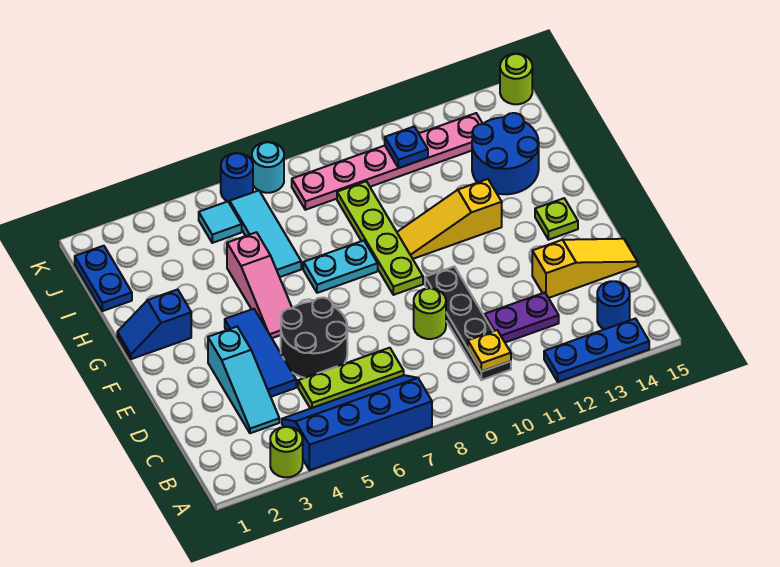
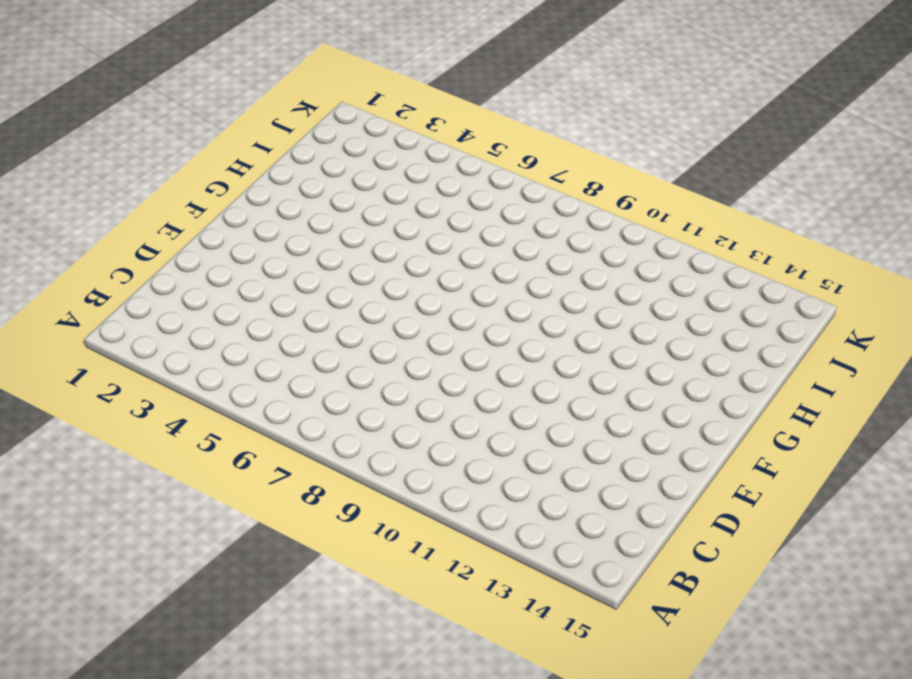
none -> lime round brick A3 level 1
none -> blue slope A4:B7 level 1 top A
none -> blue plate A12:A14 level 1

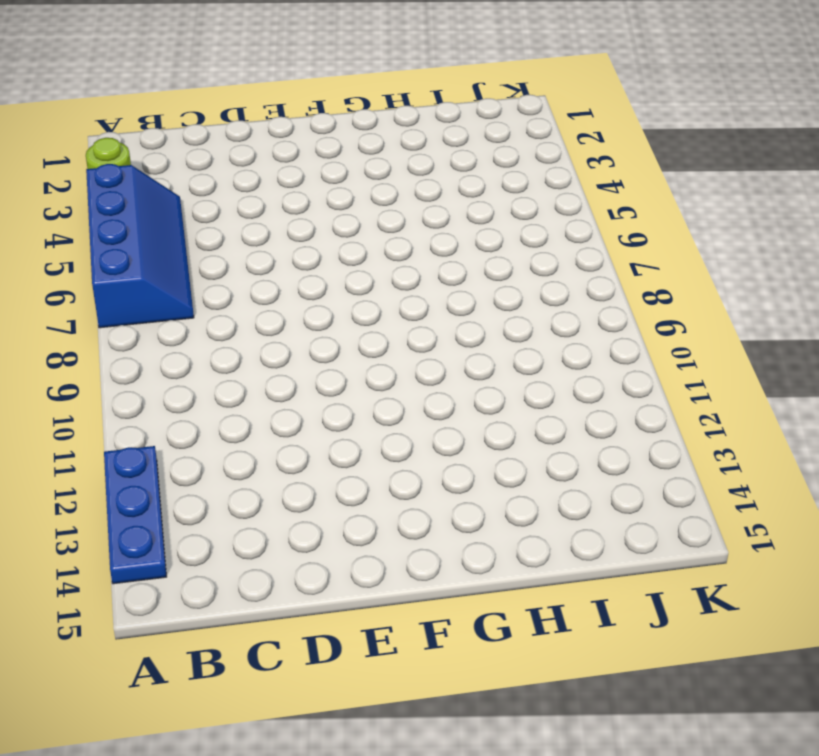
none -> black plate B10:E10 level 1
none -> blue round brick B14 level 1
none -> cyan slope C3:E3 level 1 top E

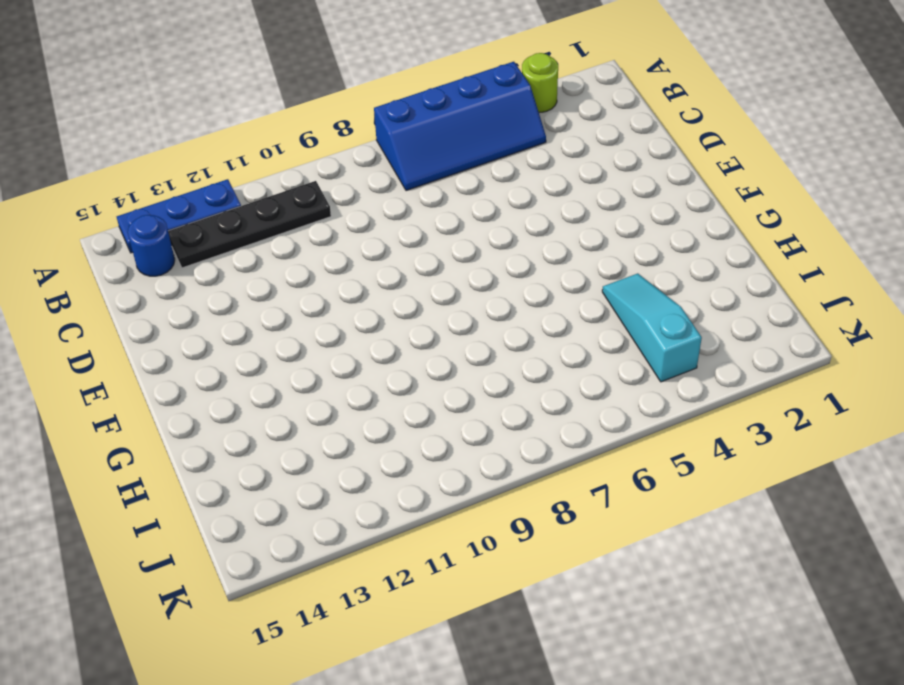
black plate B10:B13 level 1 -> black plate B10:E10 level 1
cyan slope H4:J4 level 1 top J -> cyan slope C3:E3 level 1 top E
none -> lime plate C5:C7 level 1
none -> purple plate C11:C12 level 1
none -> blue tile D4:F4 level 1

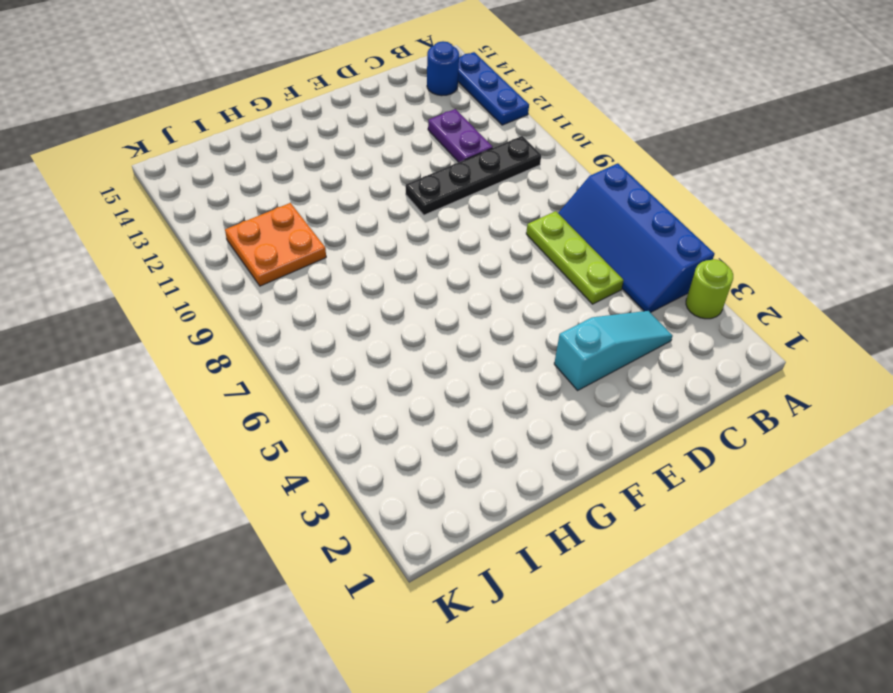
orange plate I10:J11 level 1 -> pink plate J8:J13 level 1
none -> blue tile D4:F4 level 1
none -> black round brick D5:E6 level 1
none -> lime round brick D9 level 1

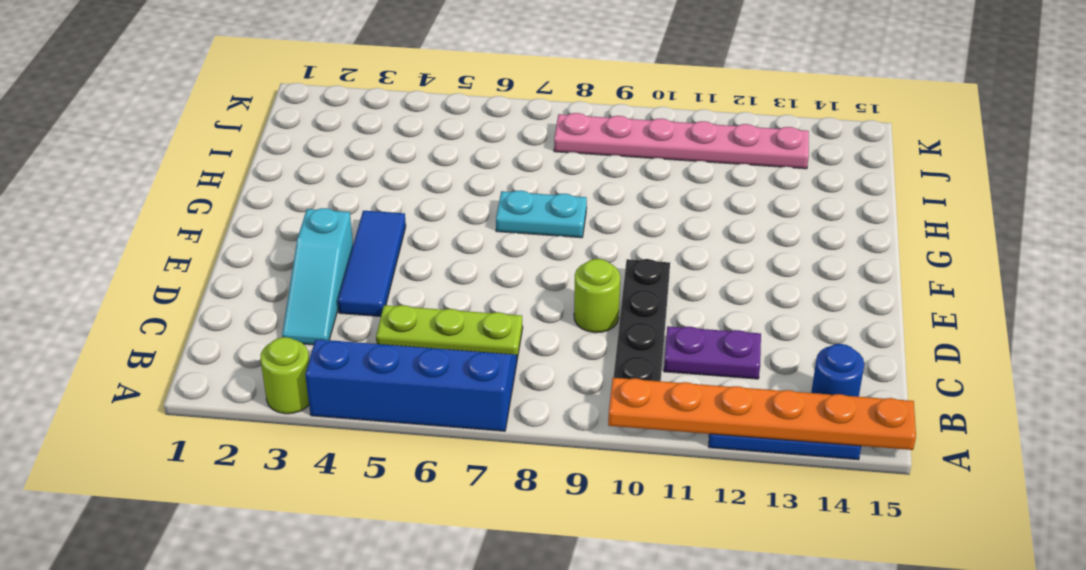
orange plate A10:A15 level 2 -> none
none -> black round brick D5:E6 level 1
none -> yellow slope D13:D15 level 1 top 13
none -> pink slope F5:H5 level 1 top H

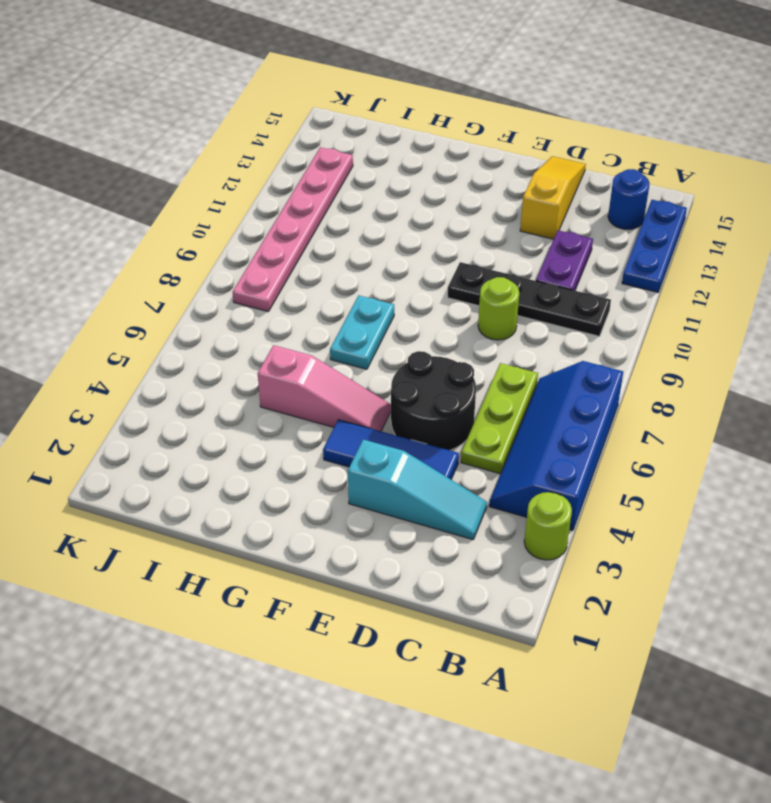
none -> lime plate F9:I9 level 1
none -> lime plate F14 level 1
none -> blue slope G1:G2 level 1 top 2

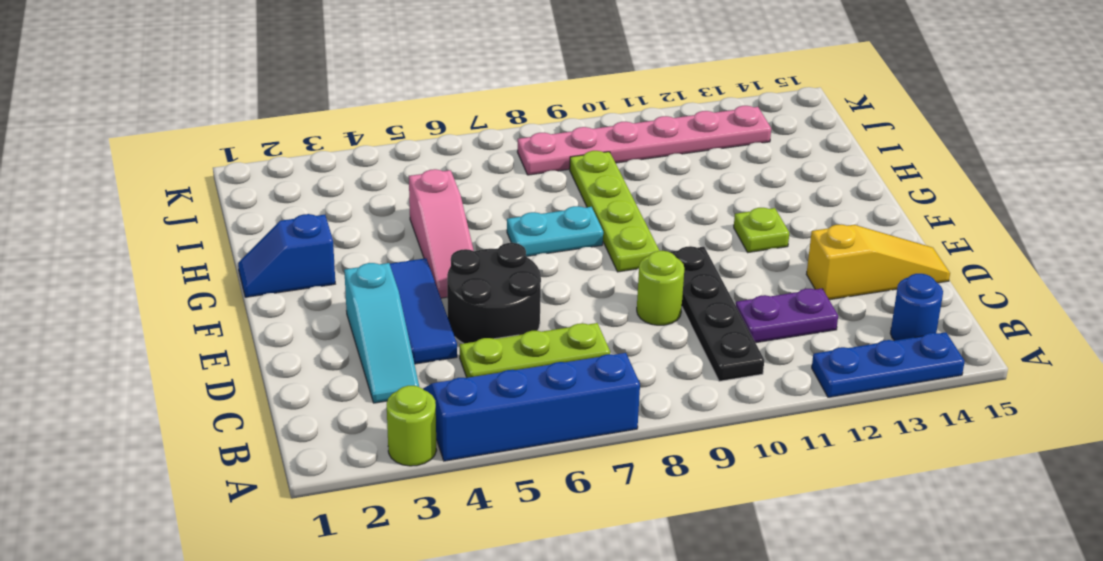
lime plate F12 level 1 -> lime plate F14 level 1
none -> yellow slope G10:G12 level 1 top 12
none -> cyan tile H6:J6 level 1
none -> blue round brick H13:I14 level 1

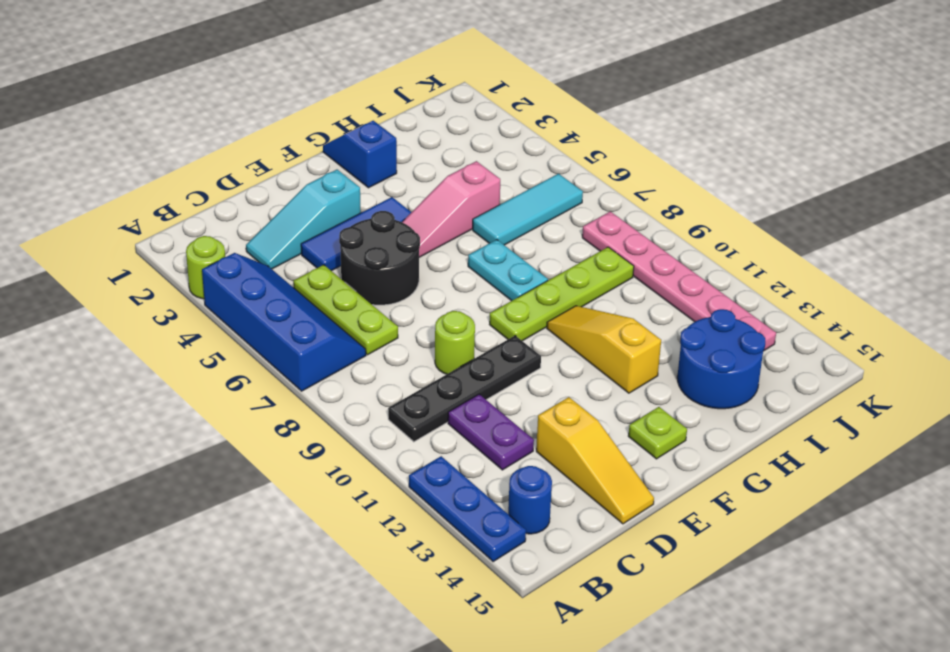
none -> blue plate I1:J1 level 1
none -> cyan tile J5 level 1
none -> blue round brick K6 level 1

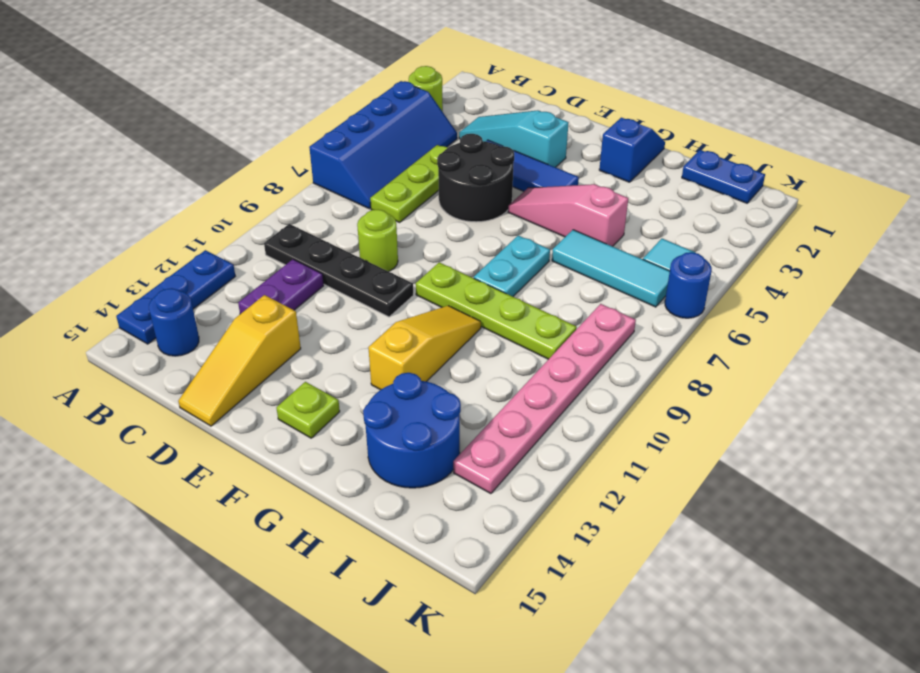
none -> cyan round brick K7 level 1
none -> lime round brick K15 level 1
none -> yellow plate B10 level 2

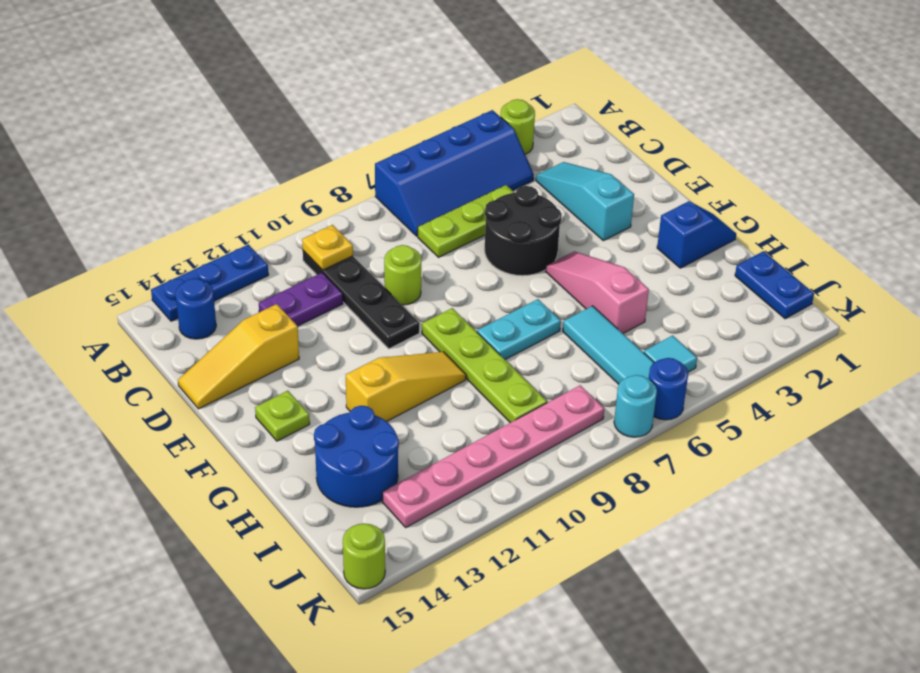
none -> blue tile D4:F4 level 1
none -> blue plate J11 level 2

